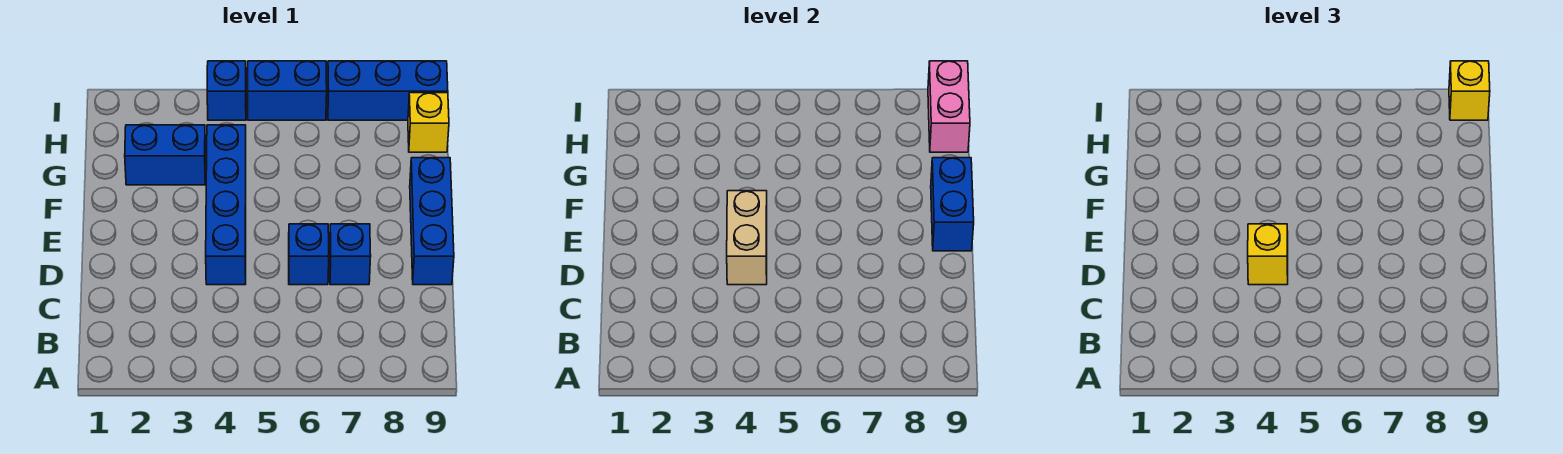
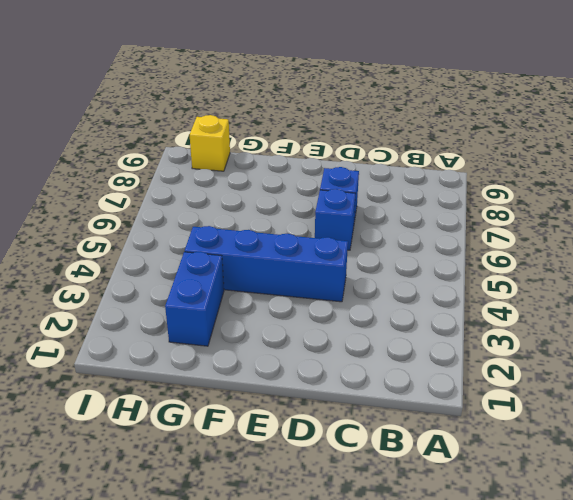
none -> blue brick D9:F9 level 1
none -> blue brick I4 level 1
none -> blue brick I5:I6 level 1

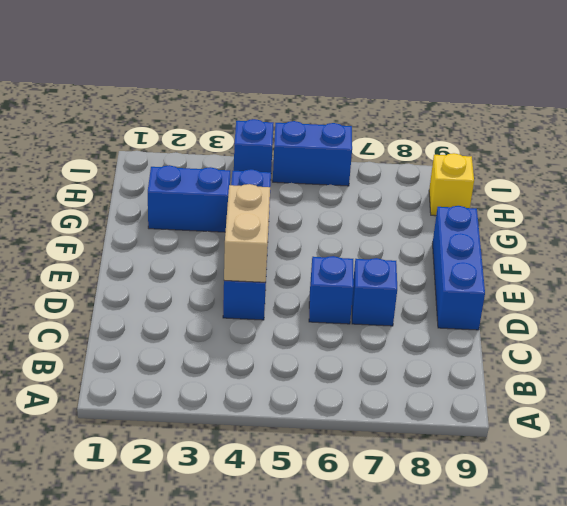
none -> blue brick I7:I9 level 1
none -> blue brick E9:F9 level 2
none -> pink brick H9:I9 level 2

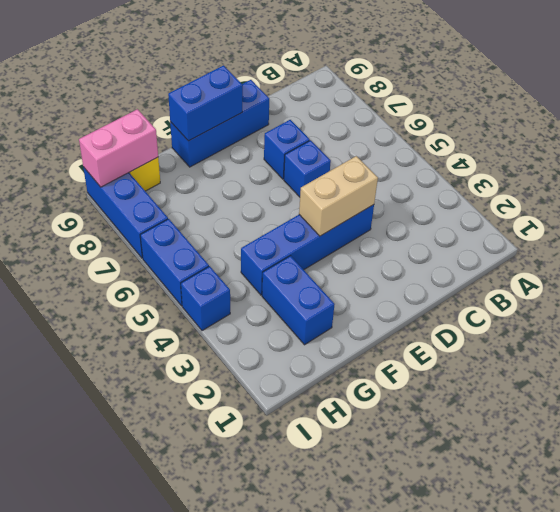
none -> yellow brick D4 level 3
none -> yellow brick I9 level 3

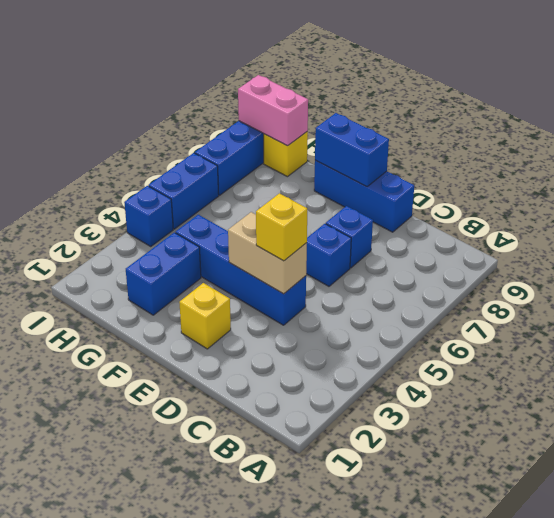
yellow brick E2 level 1 -> yellow brick I9 level 3

